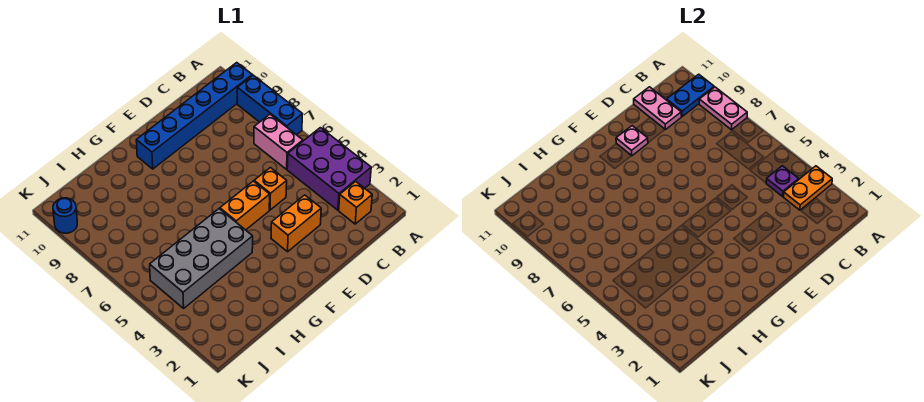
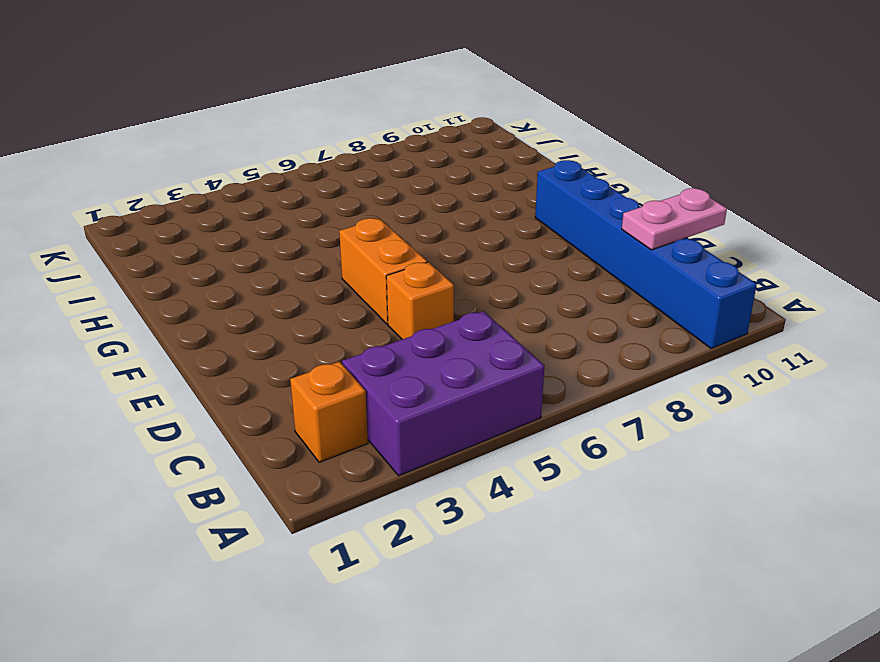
none -> blue brick A7:A9 level 1
none -> pink brick B6:B7 level 1
none -> orange brick D3:E3 level 1

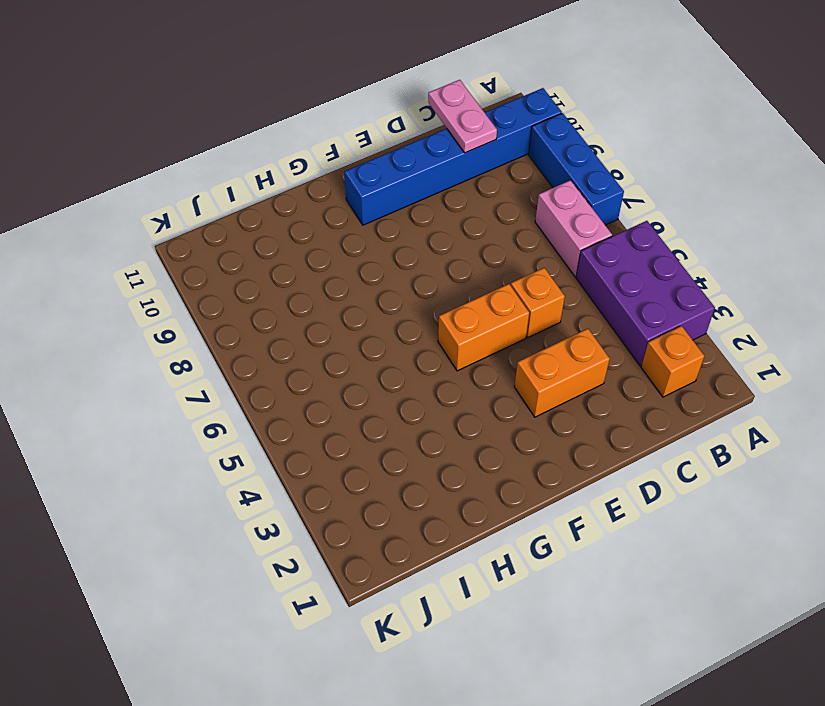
none -> grey brick G4:J5 level 1
none -> blue round brick K10 level 1
none -> orange plate A3:B3 level 2

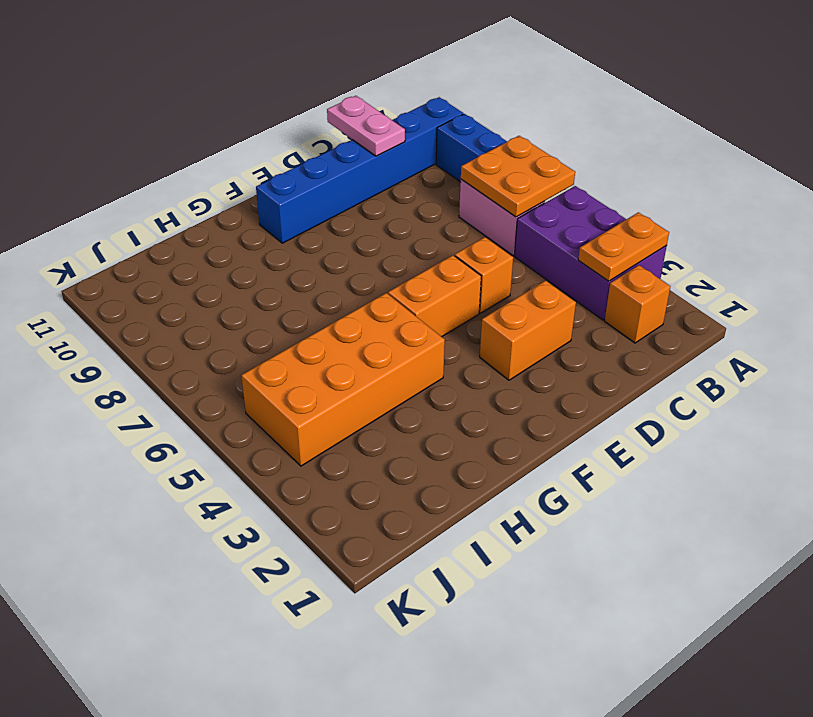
orange plate A6:B7 level 2 -> none
orange brick G4:J5 level 1 -> grey brick G4:J5 level 1
none -> blue round brick K10 level 1
none -> pink plate A8:A9 level 2
none -> blue plate A10:B10 level 2

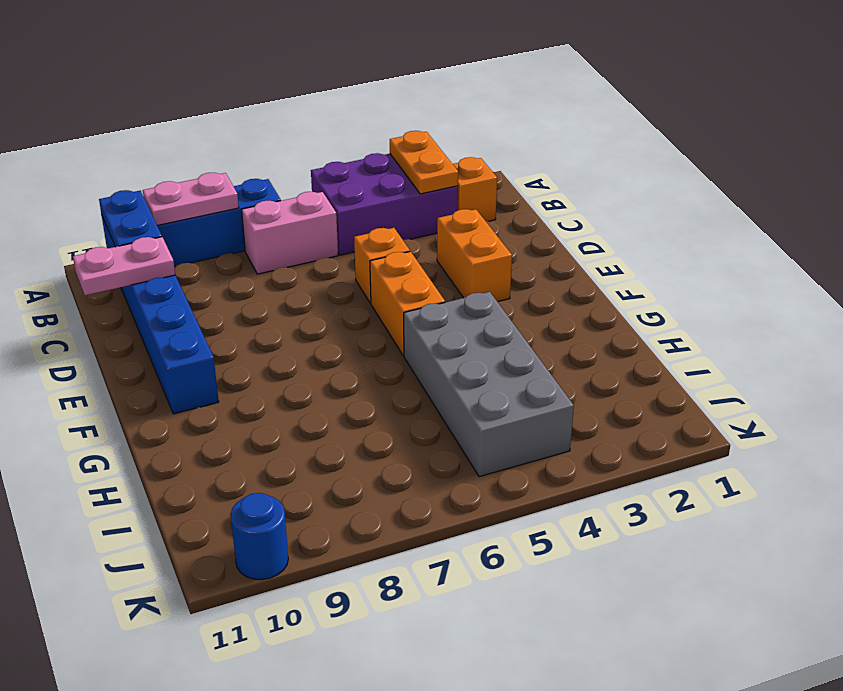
none -> purple plate B4 level 2
none -> pink plate E10 level 2

